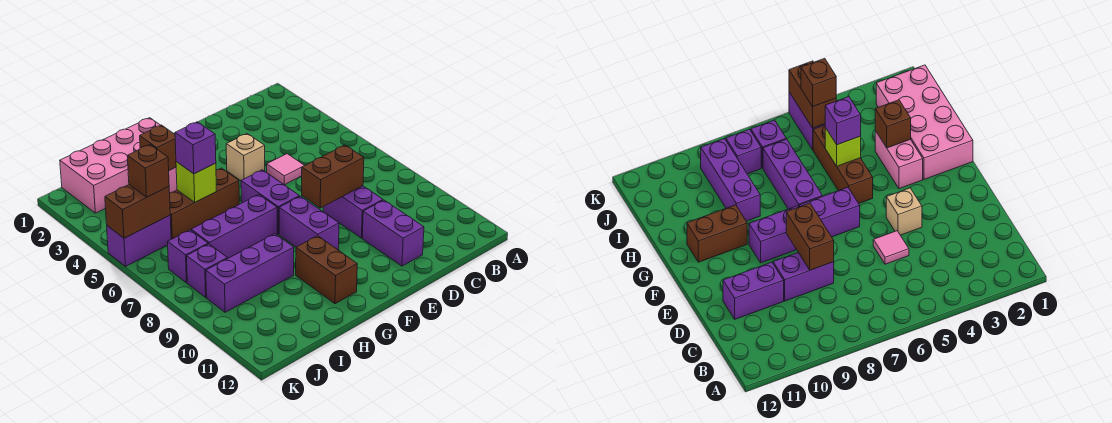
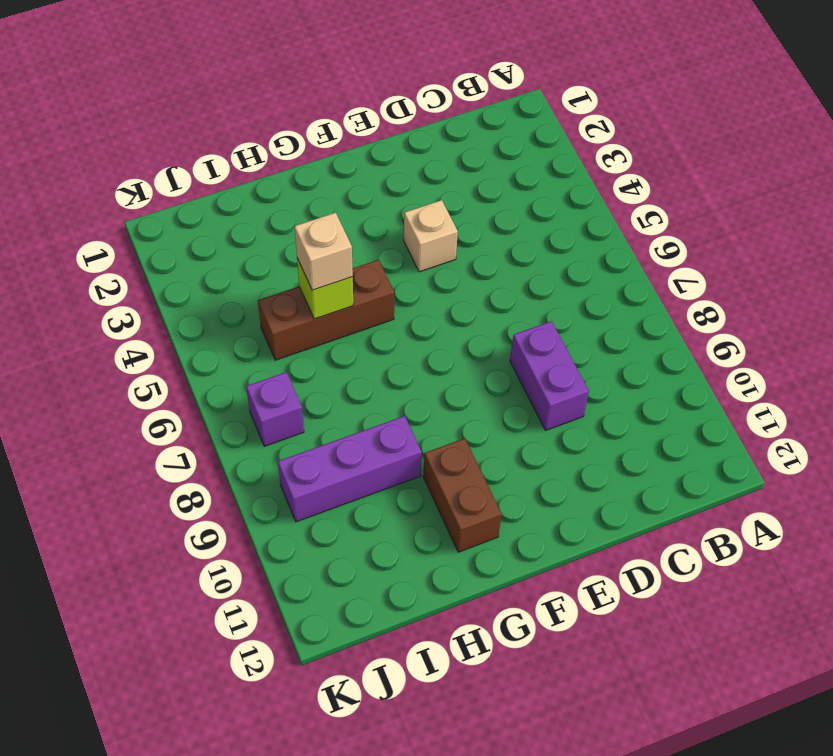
tan brick H5 level 3 -> purple brick H5 level 3
none -> pink tile D5 level 1
none -> purple brick D10:D11 level 1
none -> purple brick F6:F7 level 1

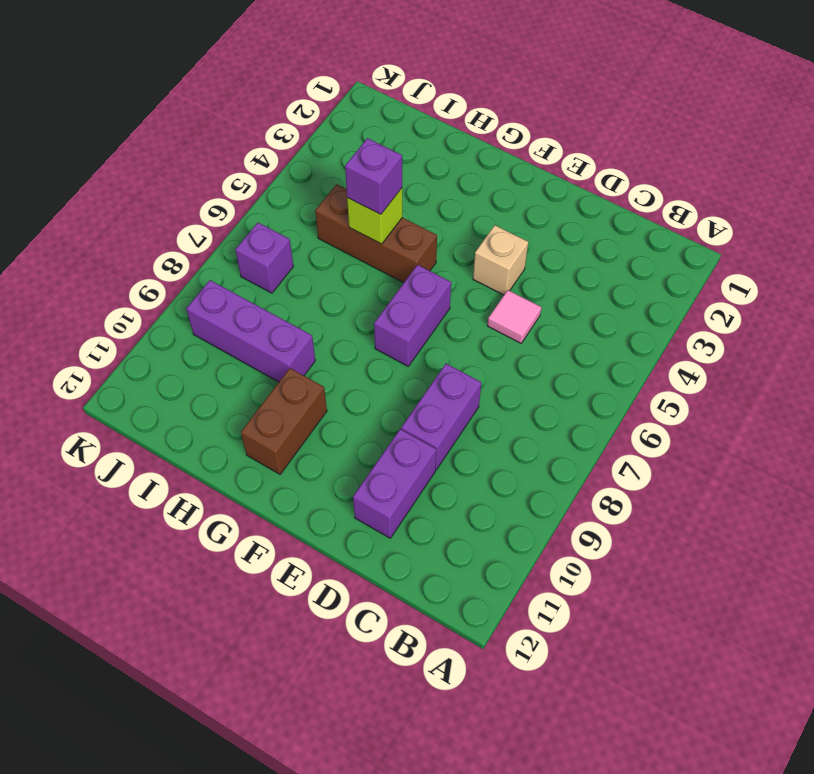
none -> purple brick F8:F9 level 1
none -> pink brick G1:J2 level 1
none -> pink brick G3:H3 level 1

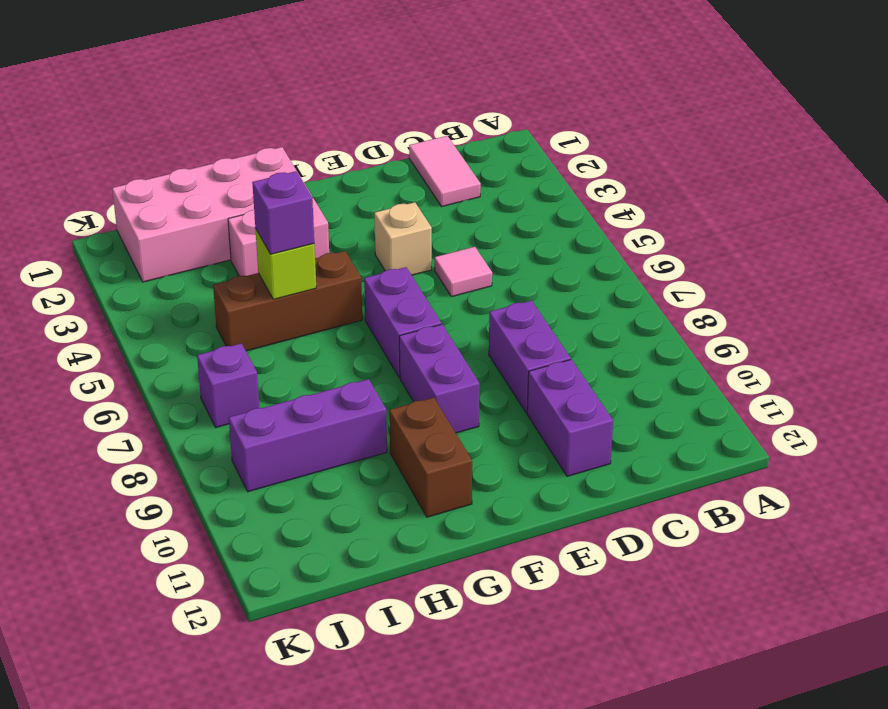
pink tile C1:C2 level 1 -> none
none -> purple brick G7:I7 level 1
none -> purple brick J5:K5 level 1
none -> purple brick J8 level 1

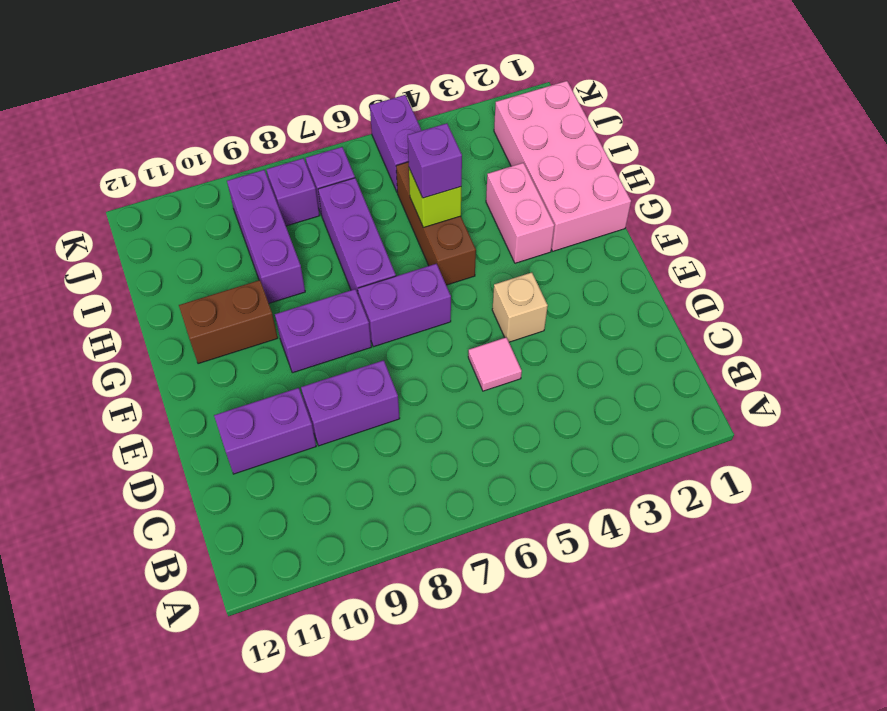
none -> brown brick D8:E8 level 2
none -> brown brick H3 level 2
none -> brown brick J5:K5 level 2

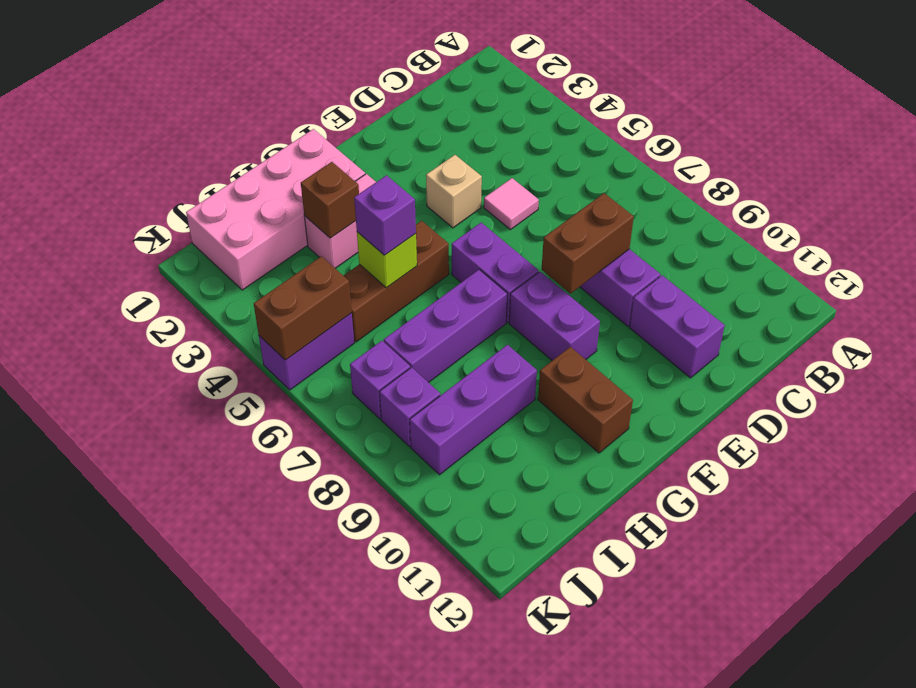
none -> brown brick J5 level 3

